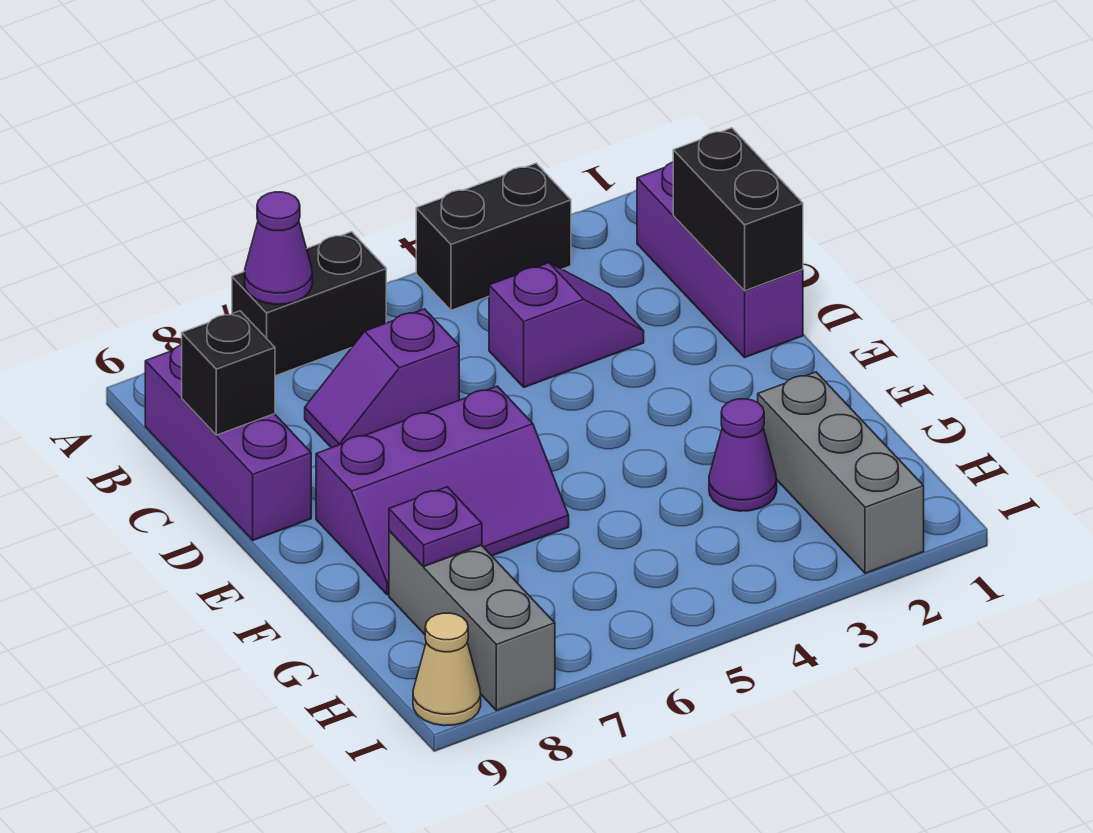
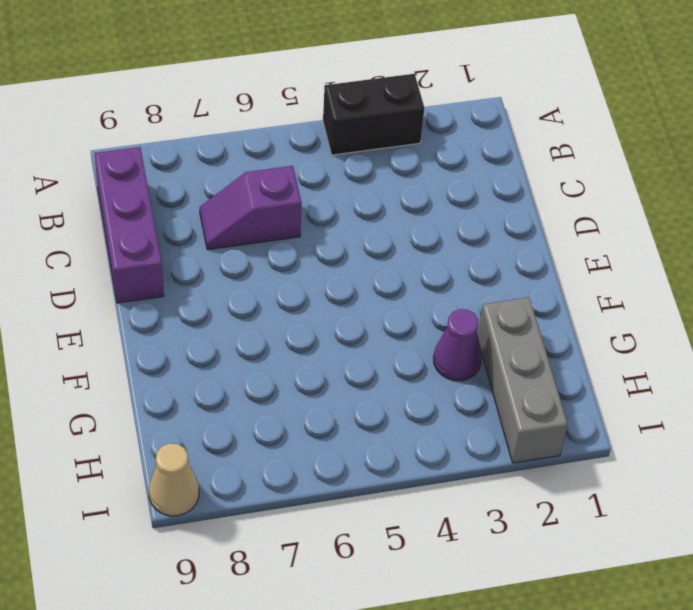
none -> black brick A6:A7 level 1
none -> purple brick B1:D1 level 1
none -> purple slope C3:C4 level 1 top 4

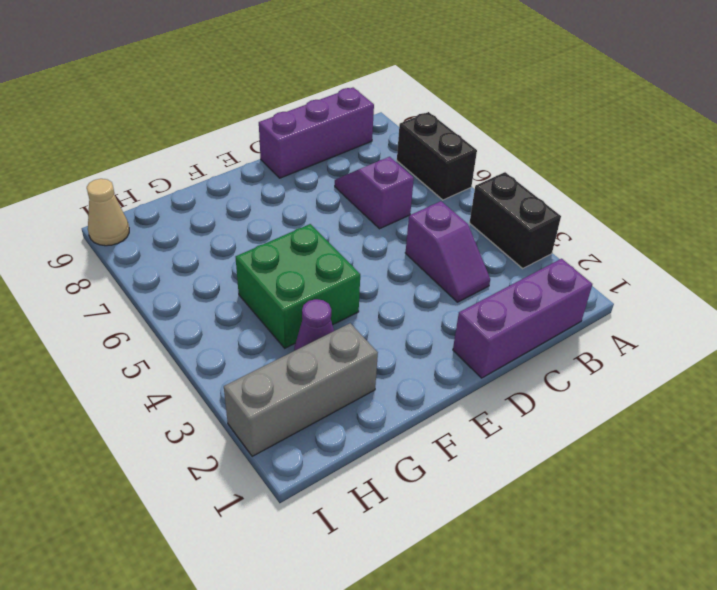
green brick F4:G5 level 1 -> none
none -> purple slope E6:F8 level 1 top E
none -> grey brick G8:I8 level 1
none -> purple cone A7 level 2

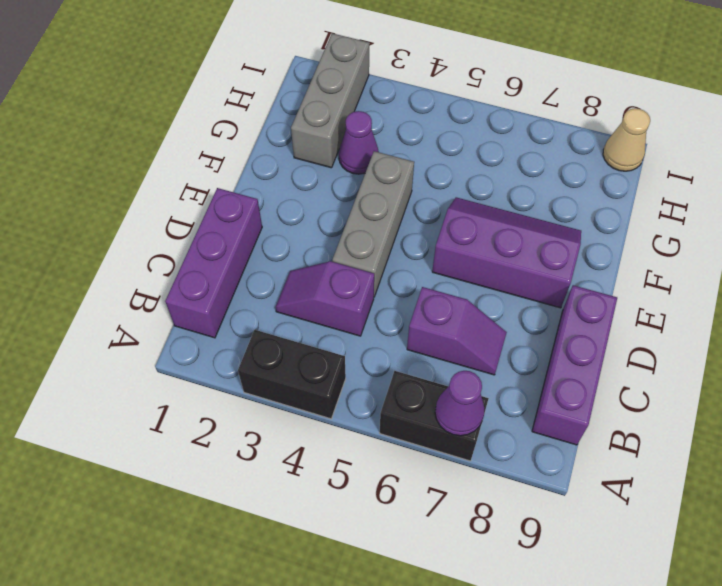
grey brick D4:F4 level 1 -> grey brick G8:I8 level 1
none -> black brick C1:D1 level 2
none -> black brick C9 level 2
none -> purple plate G8 level 2

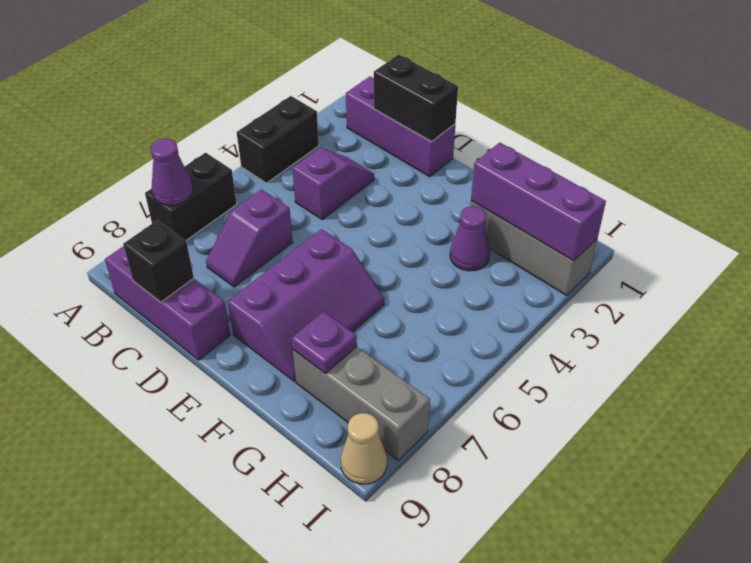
purple brick G2:I2 level 2 -> none

